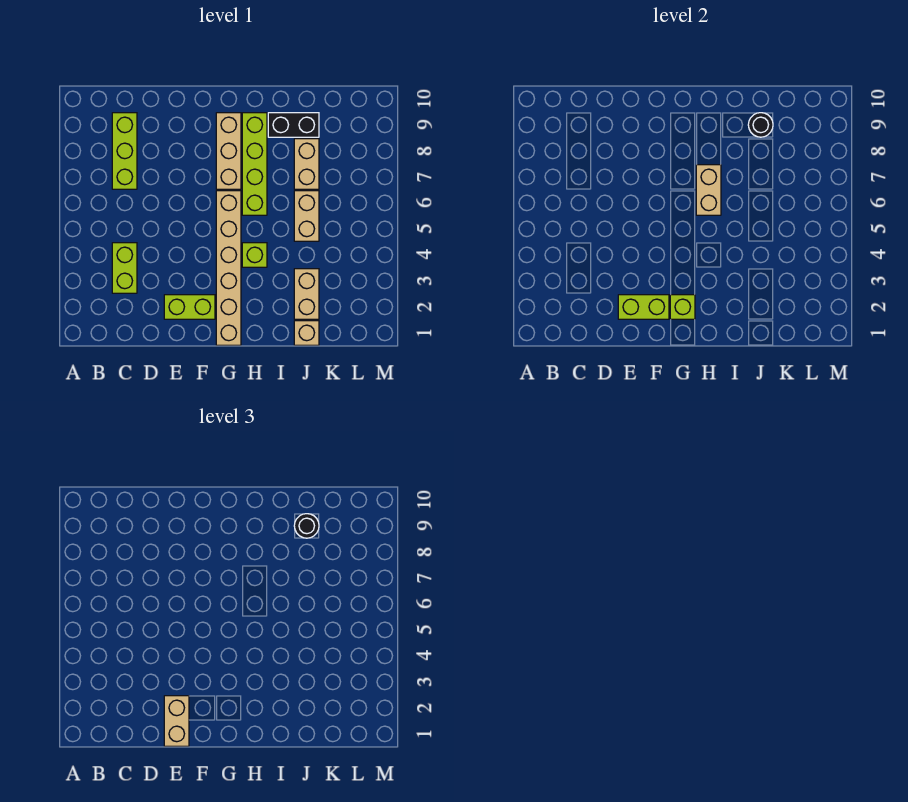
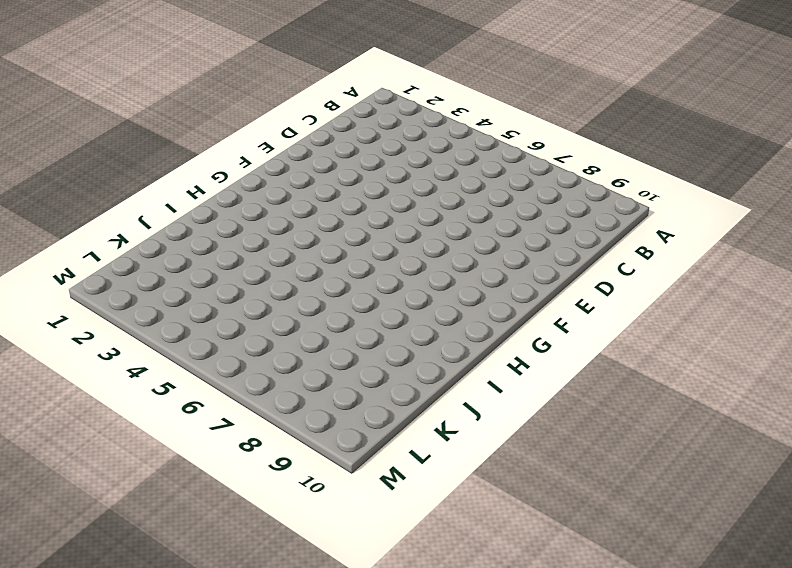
none -> lime brick C3:C4 level 1
none -> lime brick C7:C9 level 1
none -> lime brick E2:F2 level 1

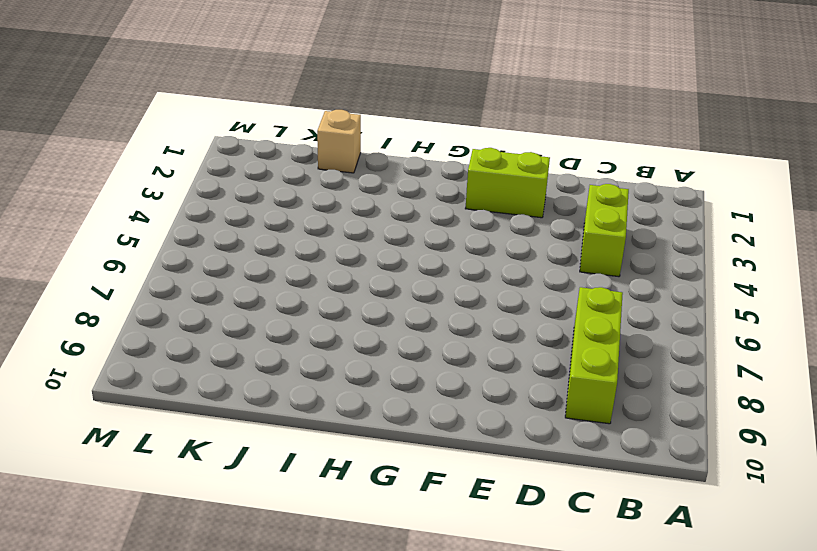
none -> tan brick G1:G6 level 1
none -> tan brick G7:G9 level 1
none -> lime brick H4 level 1

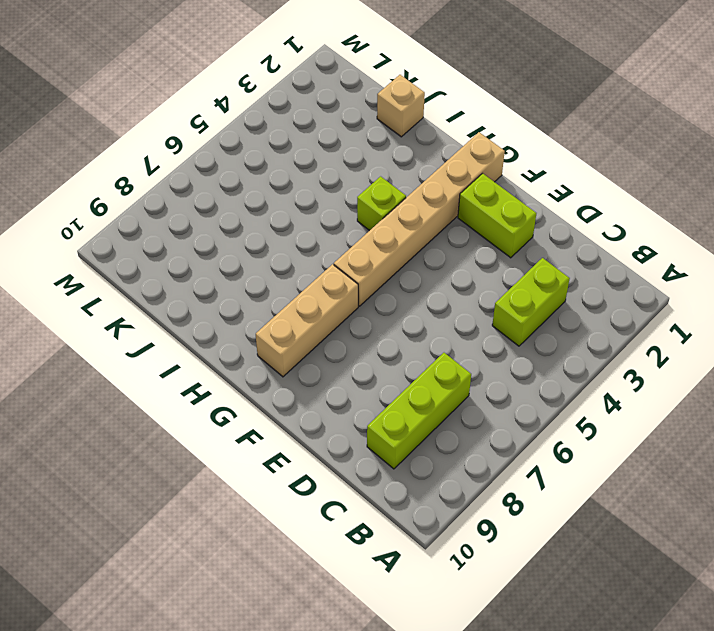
none -> lime brick H6:H9 level 1
none -> black brick I9:J9 level 1
none -> tan brick J2:J3 level 1

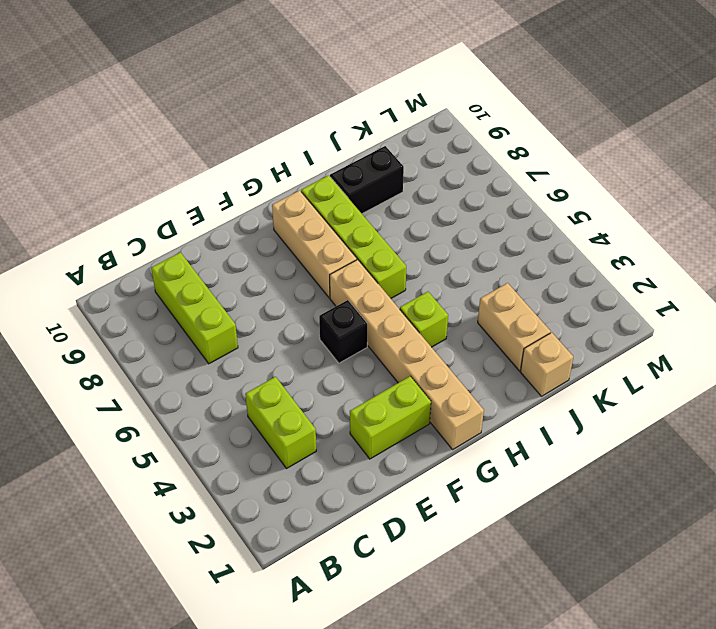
black brick F5 level 1 -> none
none -> tan brick J5:J6 level 1
none -> tan brick J7:J8 level 1
none -> lime brick E2:F2 level 2

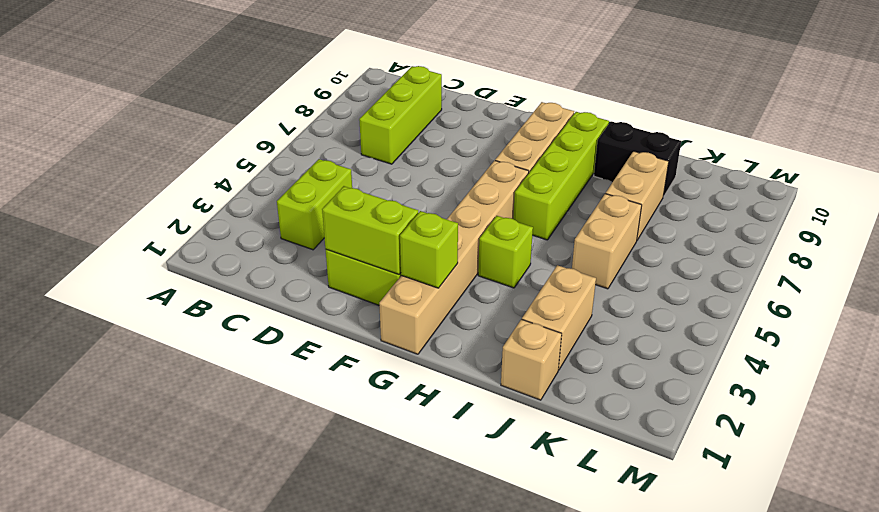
none -> tan brick H6:H7 level 2
none -> black round brick J9 level 2
none -> tan brick E1:E2 level 3

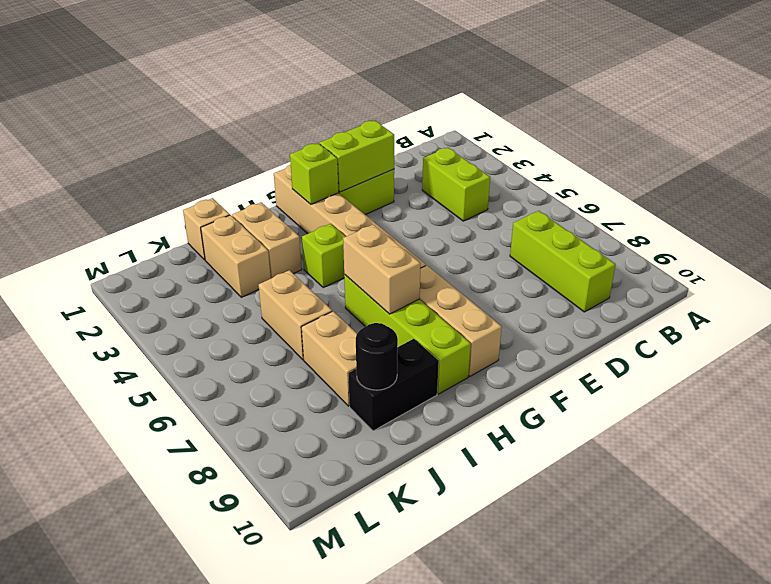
tan brick I2:I3 level 1 -> tan brick E1:E2 level 3
none -> black round brick J9 level 3

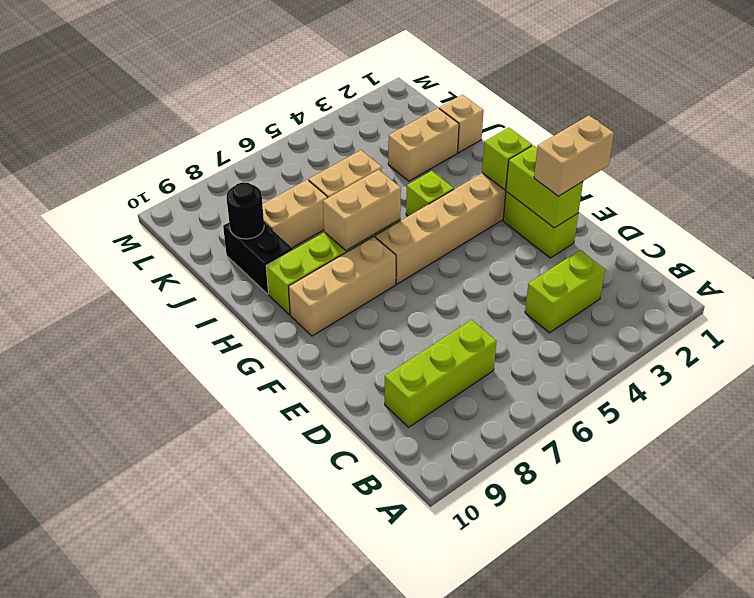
none -> black round brick J9 level 3

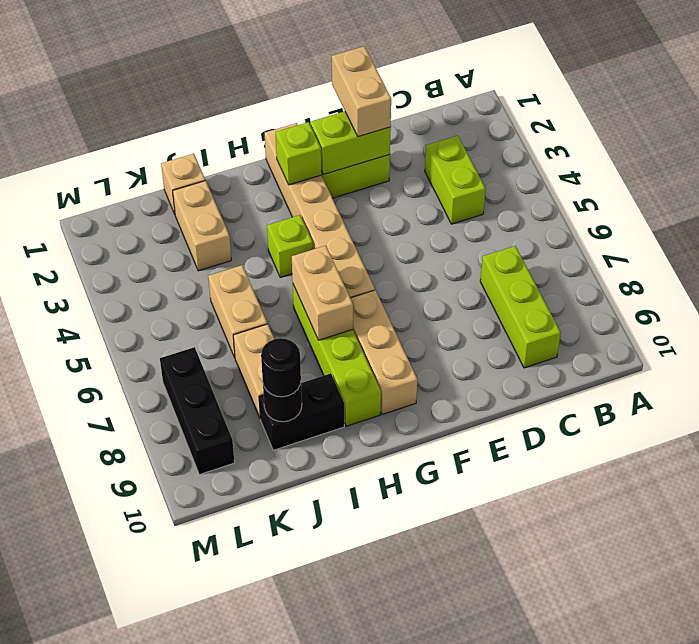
black brick L7:L9 level 1 -> none

